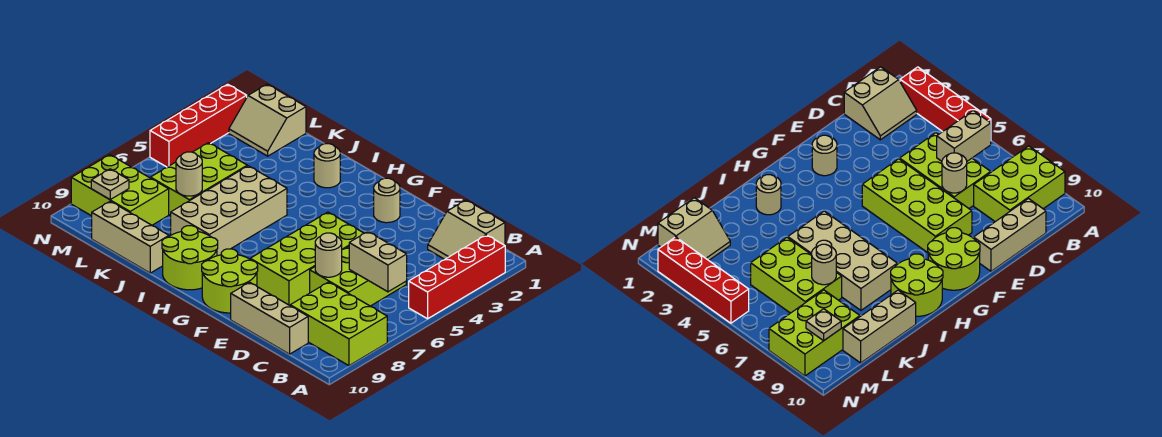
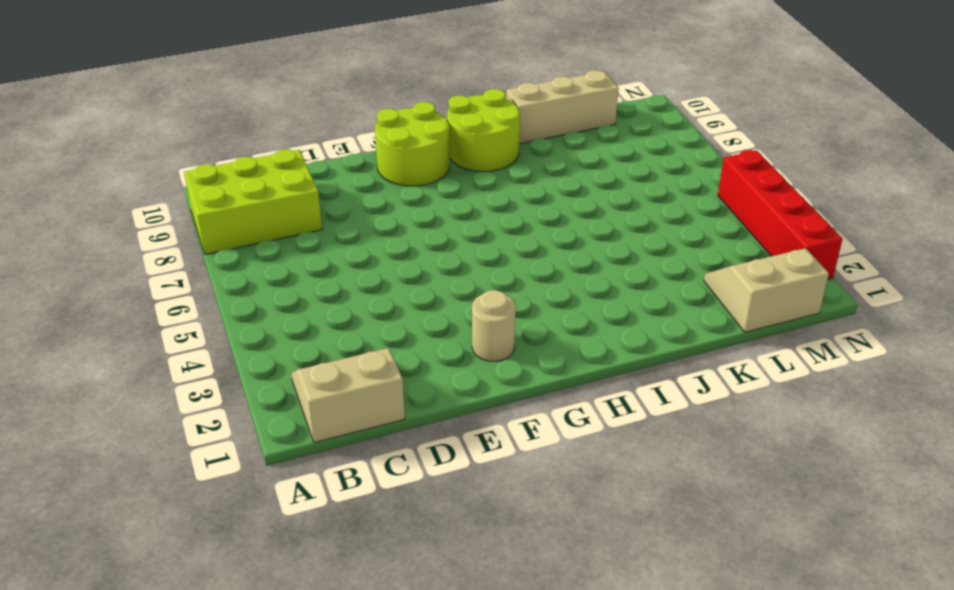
none -> red brick A2:A5 level 1
none -> lime brick C5:D7 level 1
none -> tan brick C10:E10 level 1

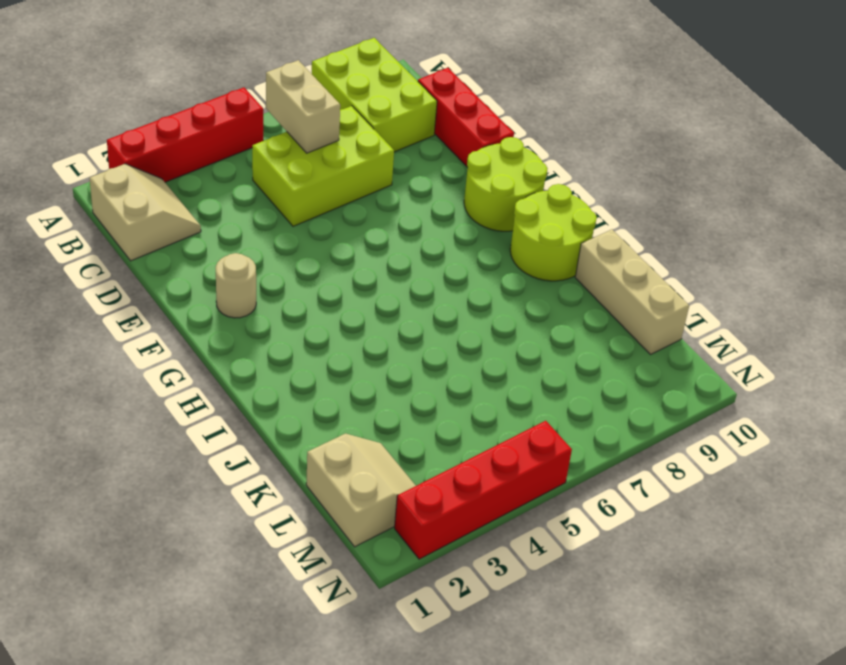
red brick C10:E10 level 1 -> tan brick C10:E10 level 1
none -> lime brick E5:F8 level 1
none -> tan round brick I2 level 1
none -> tan brick I5:J8 level 1

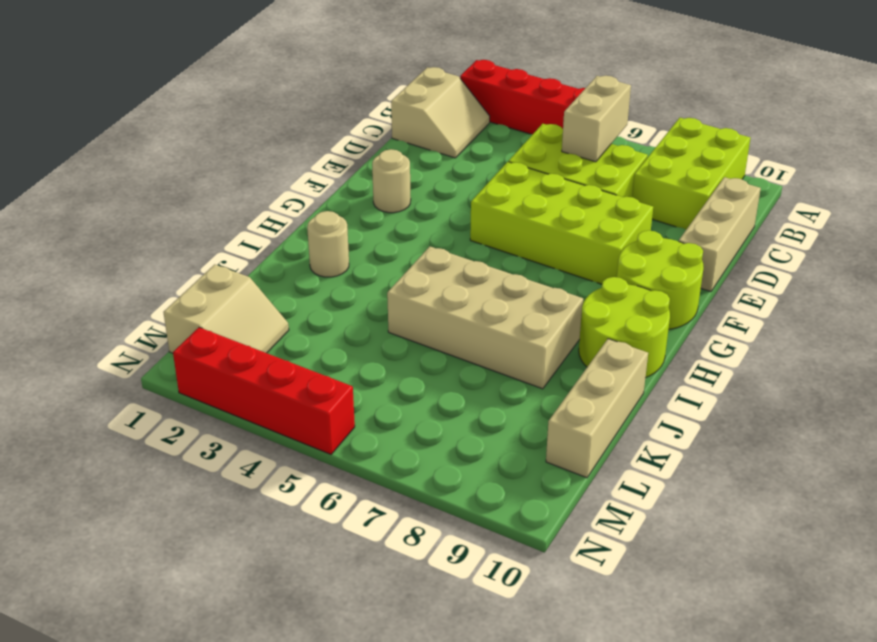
none -> lime brick K5:L7 level 1
none -> lime brick L8:N9 level 1
none -> tan round brick D7 level 2

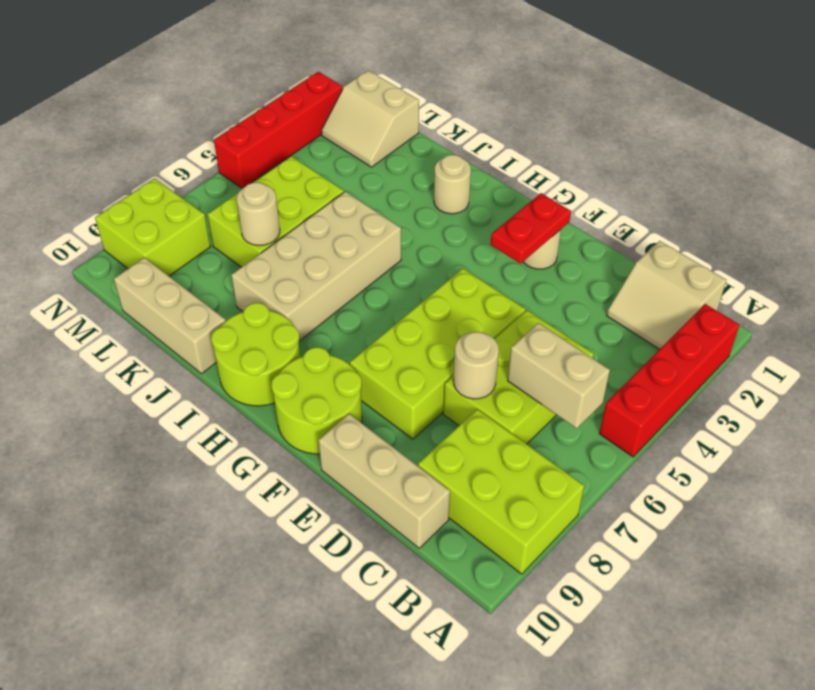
red plate F2:F3 level 2 -> none
lime brick M8:N9 level 1 -> lime brick L8:N9 level 1
none -> tan plate M9 level 2

